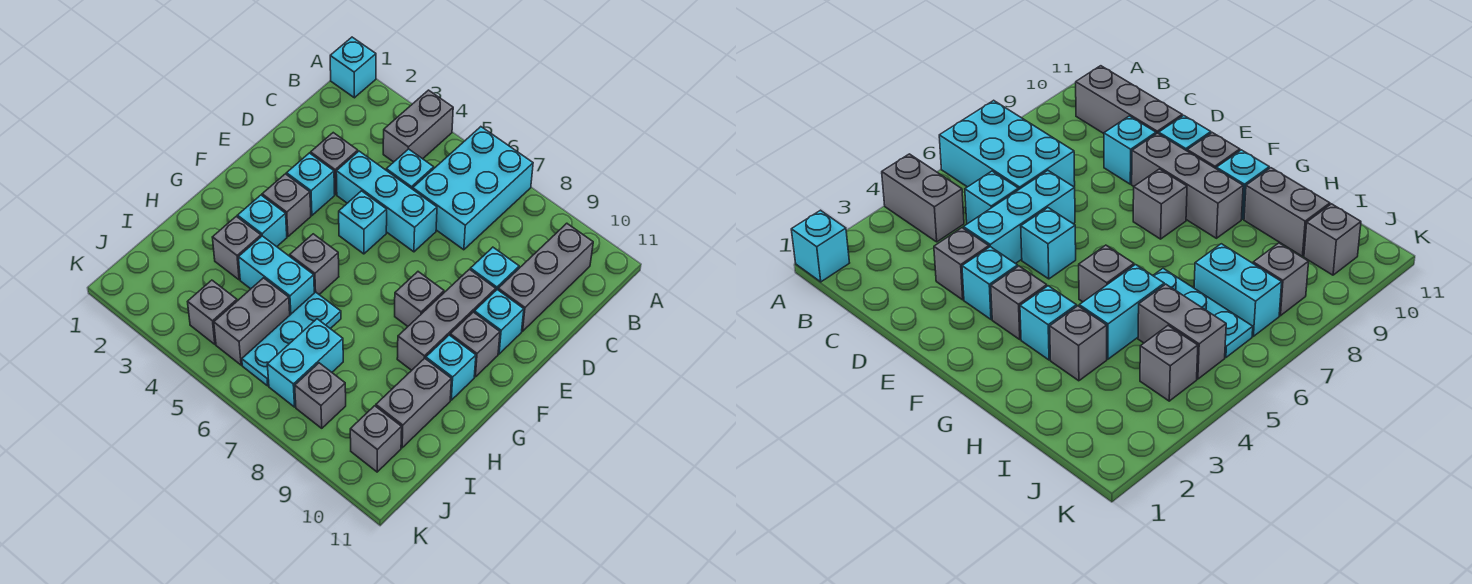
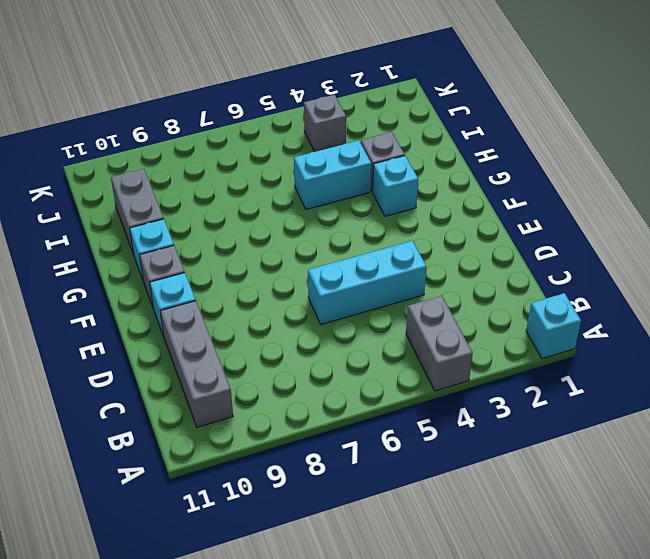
none -> cyan brick A6:C7 level 1
none -> cyan brick C5 level 1
none -> grey brick D3 level 1

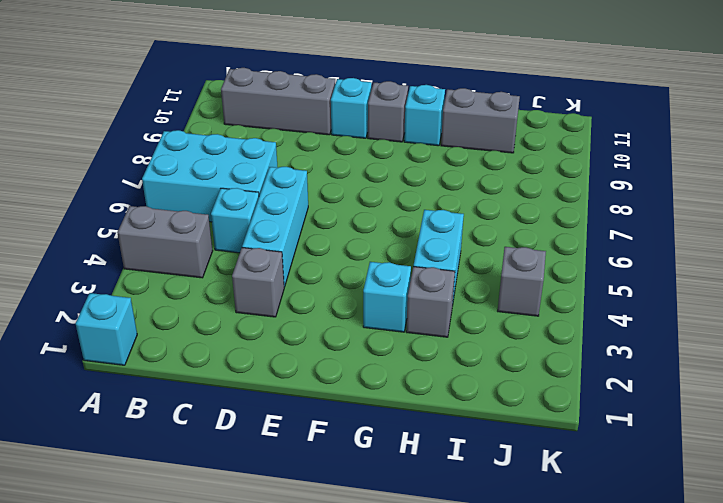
none -> cyan brick D9 level 1
none -> cyan brick E3 level 1
none -> cyan brick E5 level 1

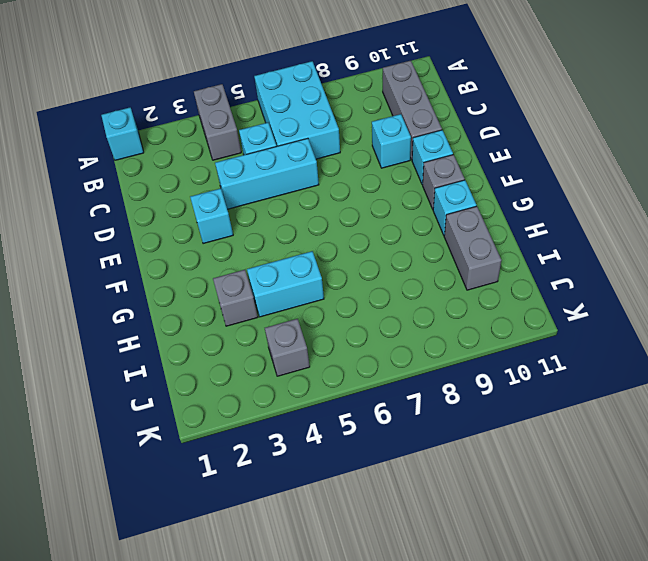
none -> grey brick D3 level 1
none -> cyan brick E5 level 1
none -> grey brick E9:G9 level 1

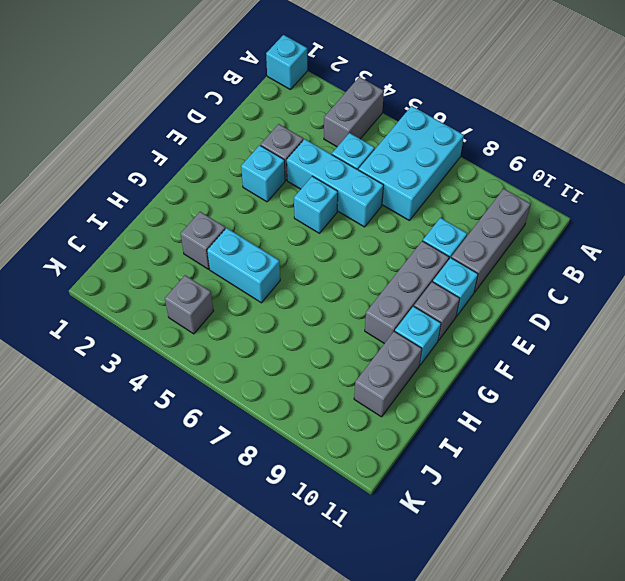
none -> grey brick F3 level 1
none -> grey brick F8 level 1
none -> cyan brick G3 level 1

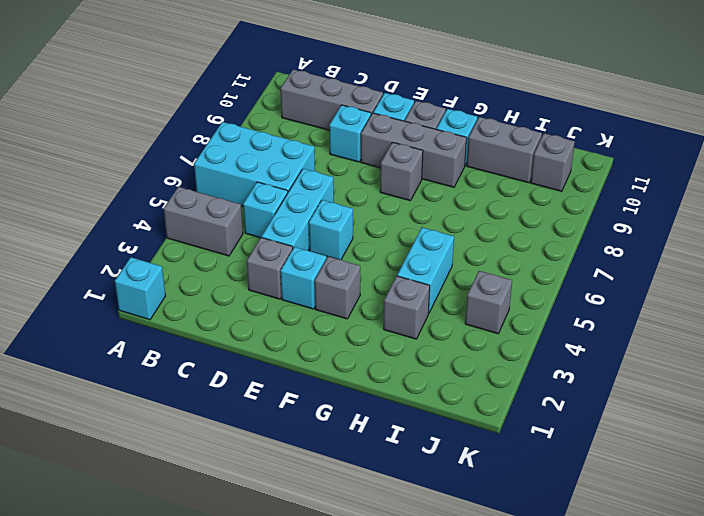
none -> cyan brick G3 level 1
none -> grey brick G5 level 1
none -> cyan plate H6:J6 level 1

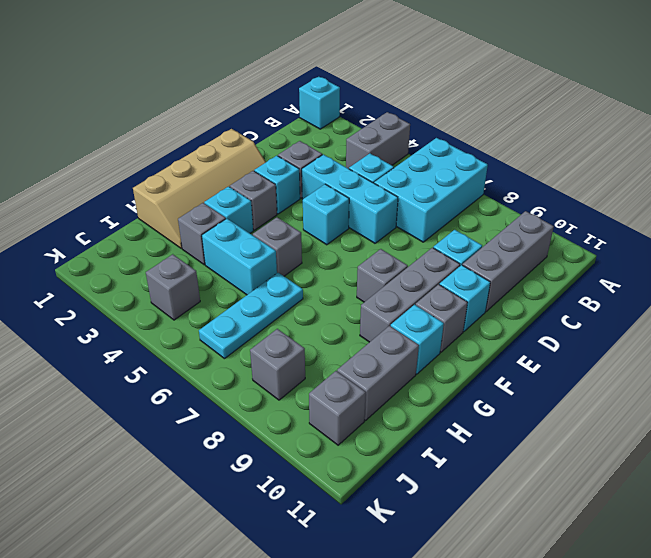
tan slope E1:H2 level 1 top 1 -> none
none -> grey brick I5:J5 level 1
none -> cyan brick I7:J7 level 1

